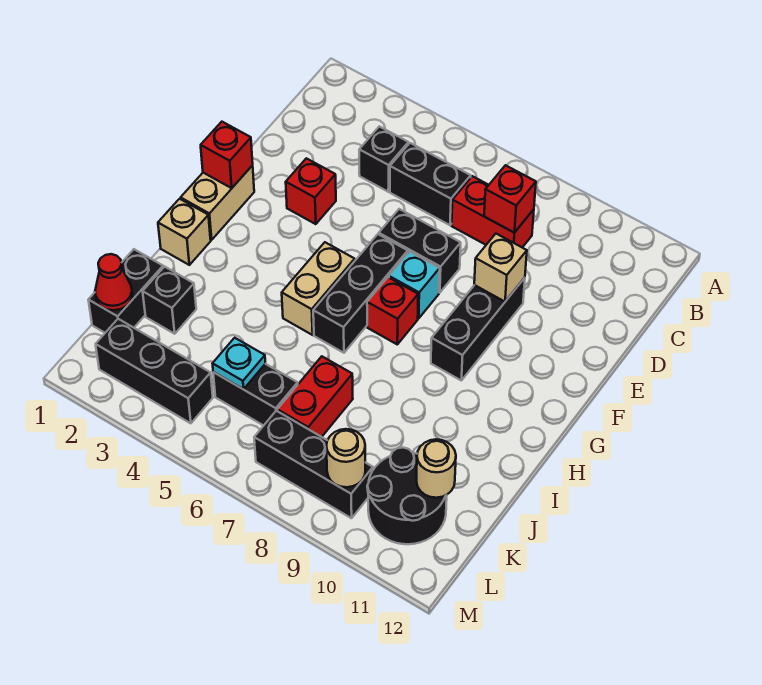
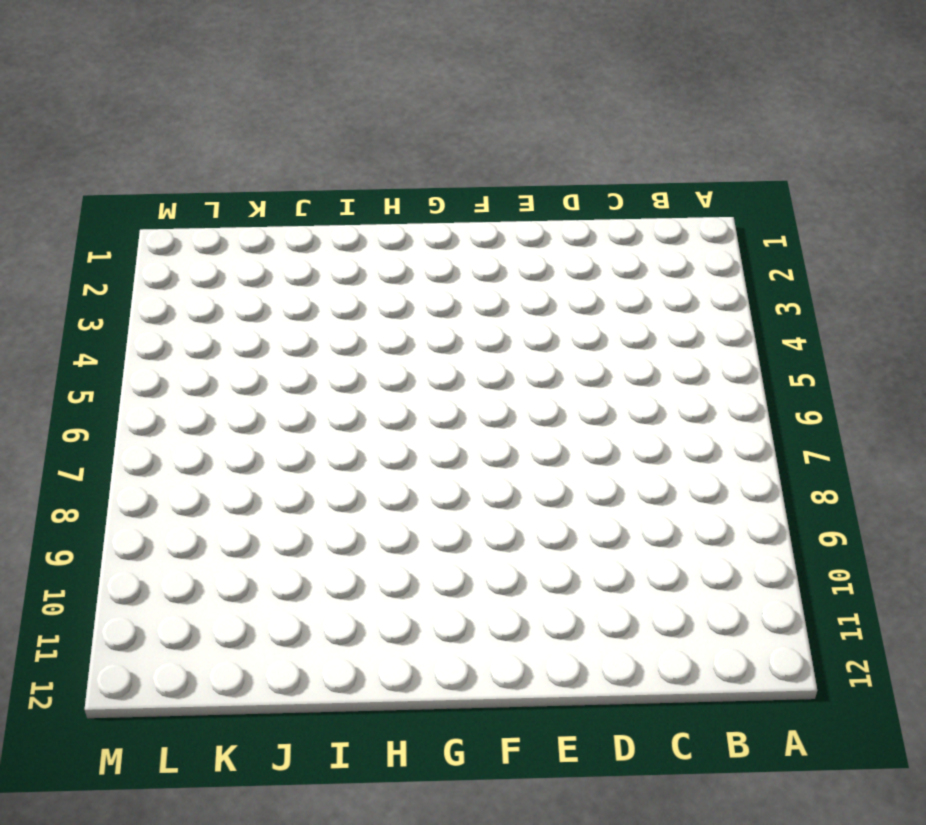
none -> black brick C4 level 1
none -> black brick C5:C6 level 1
none -> red brick C7:C8 level 1

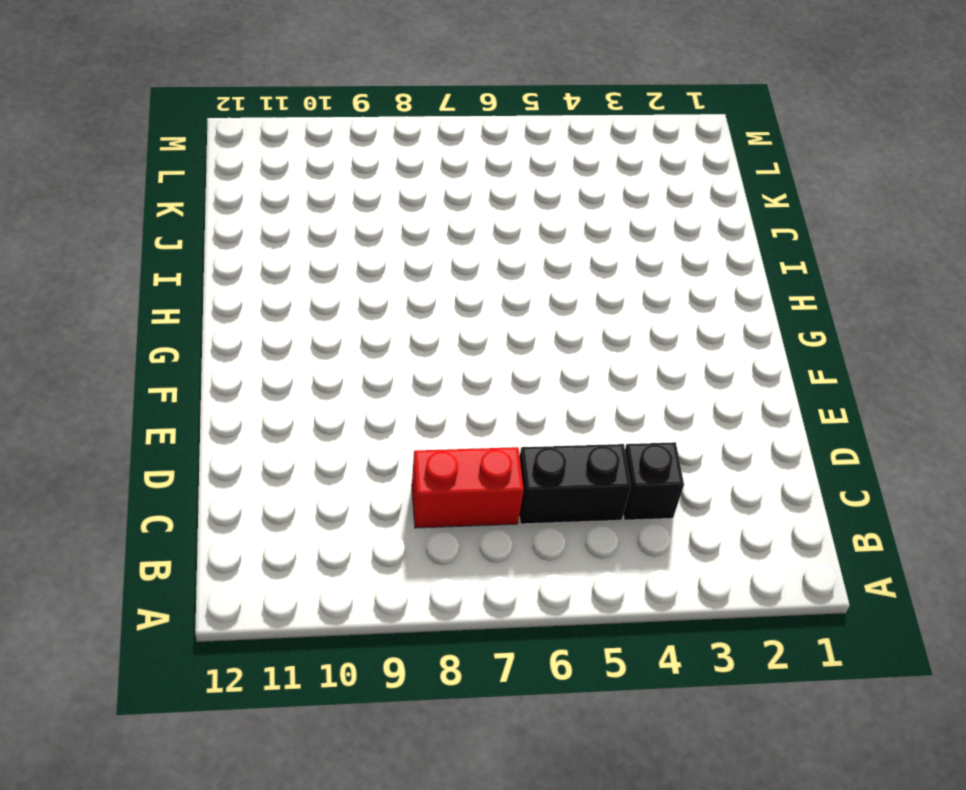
none -> red brick E3 level 1
none -> black brick E6:E7 level 1
none -> black brick E9:G9 level 1

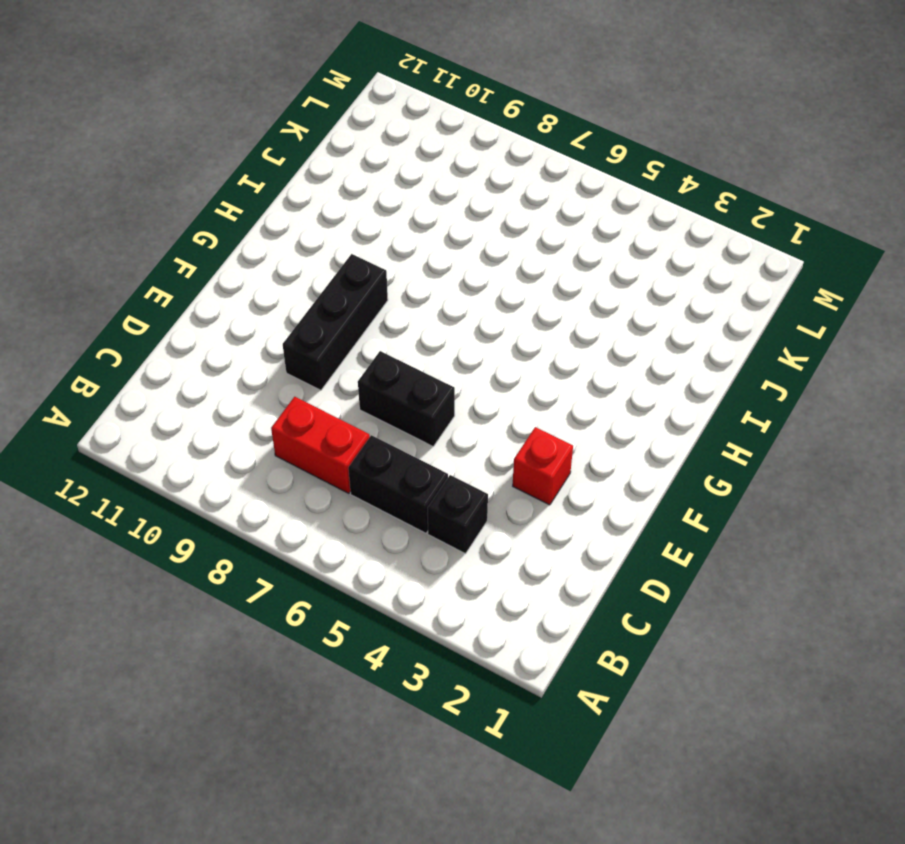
none -> tan brick F1:G1 level 1
none -> black brick F6:H6 level 1
none -> cyan brick F7 level 1

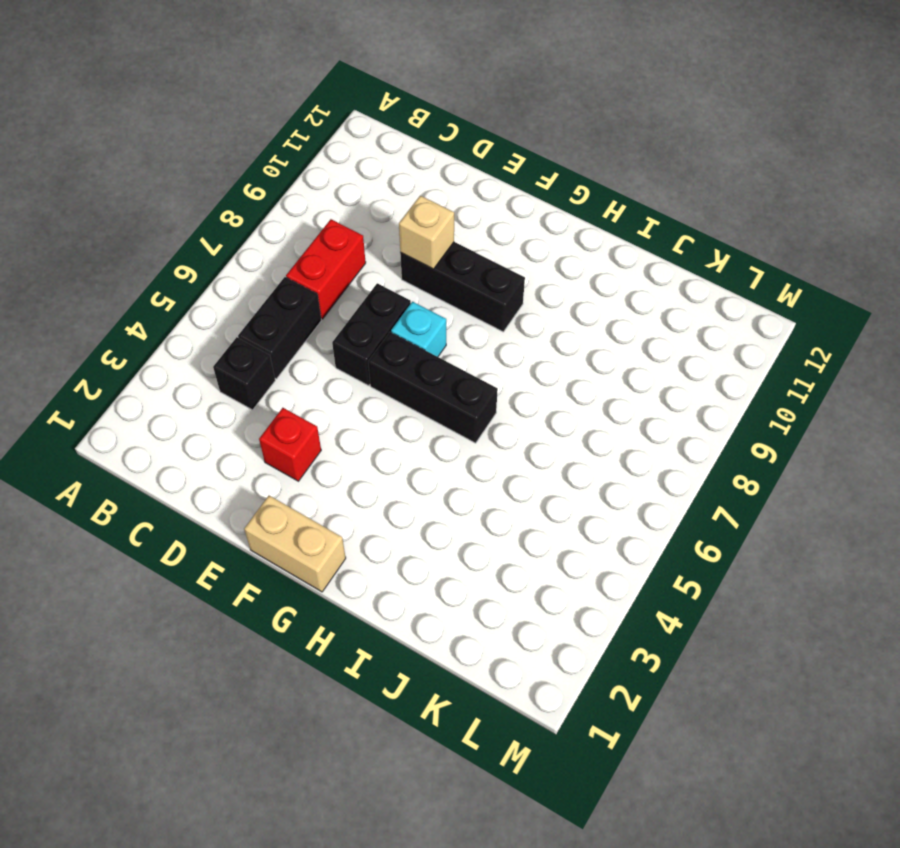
none -> tan brick G5:H5 level 1
none -> red brick G7 level 1
none -> tan brick H1 level 1

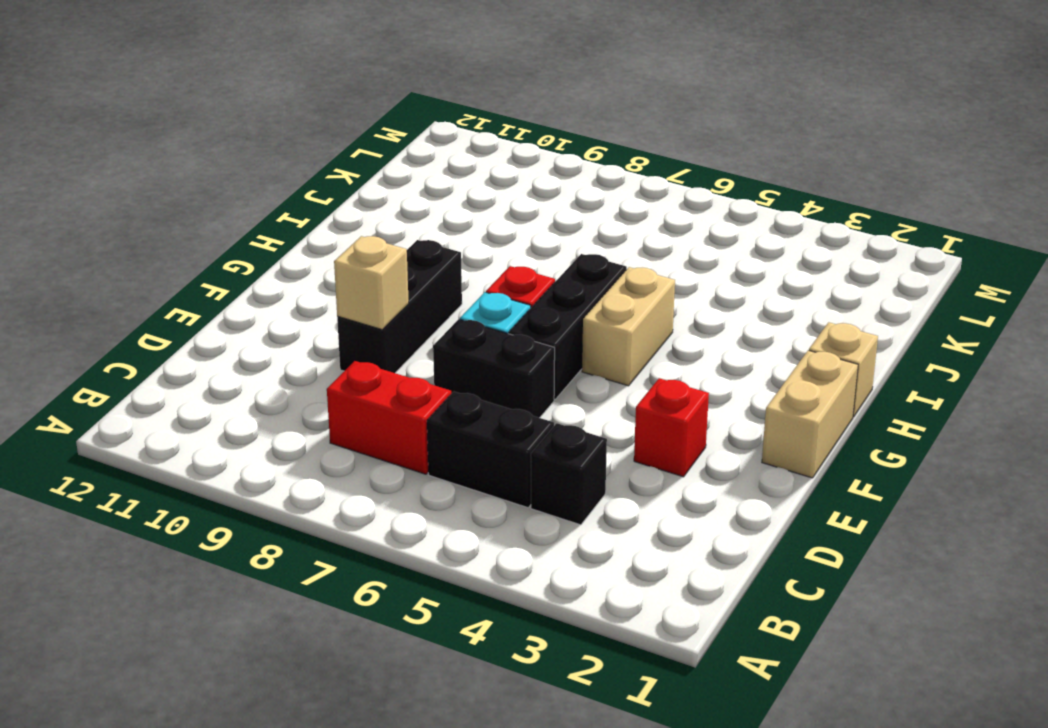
none -> black brick J1:K1 level 1
none -> black brick J2 level 1
none -> red brick J7:K7 level 1

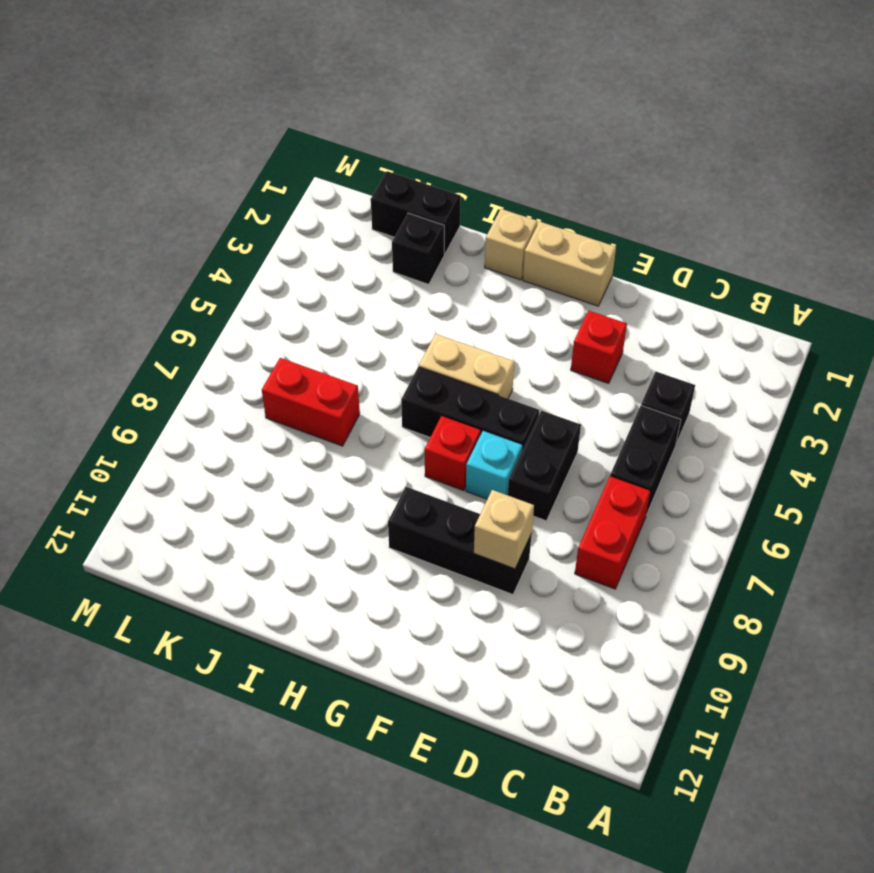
none -> black brick K5:K6 level 1
none -> black round brick K10:L11 level 1
none -> black brick L2:L4 level 1

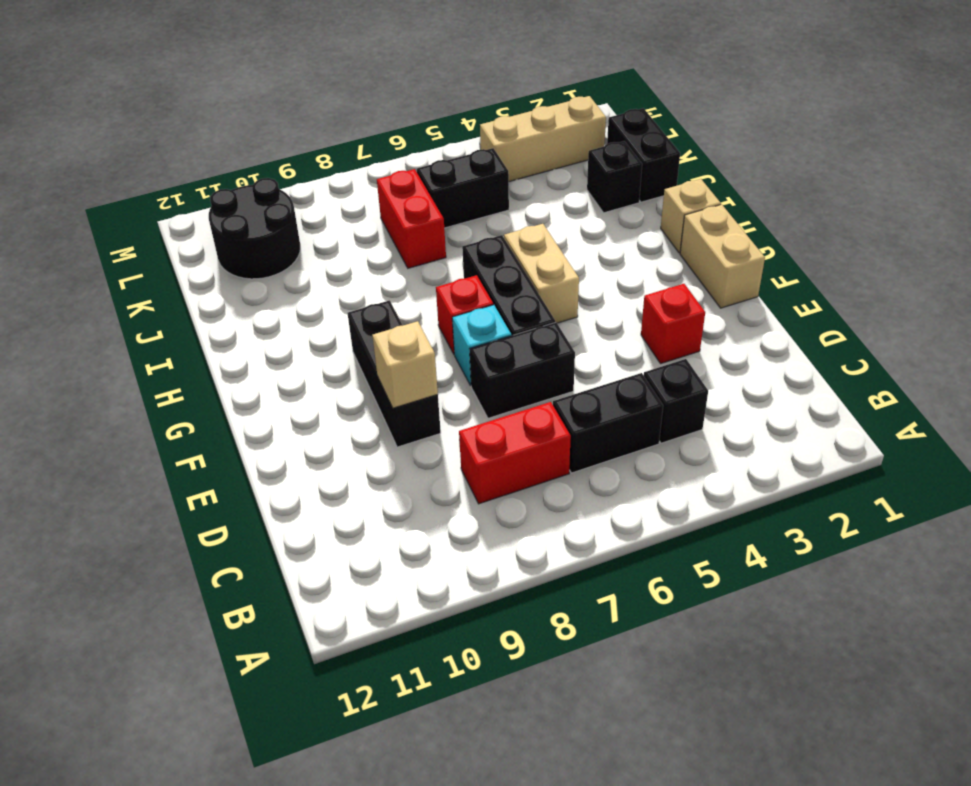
tan brick L2:L4 level 1 -> black brick L2:L4 level 1
none -> black brick L7:L9 level 1
none -> red brick C8 level 2
none -> red brick F1 level 2

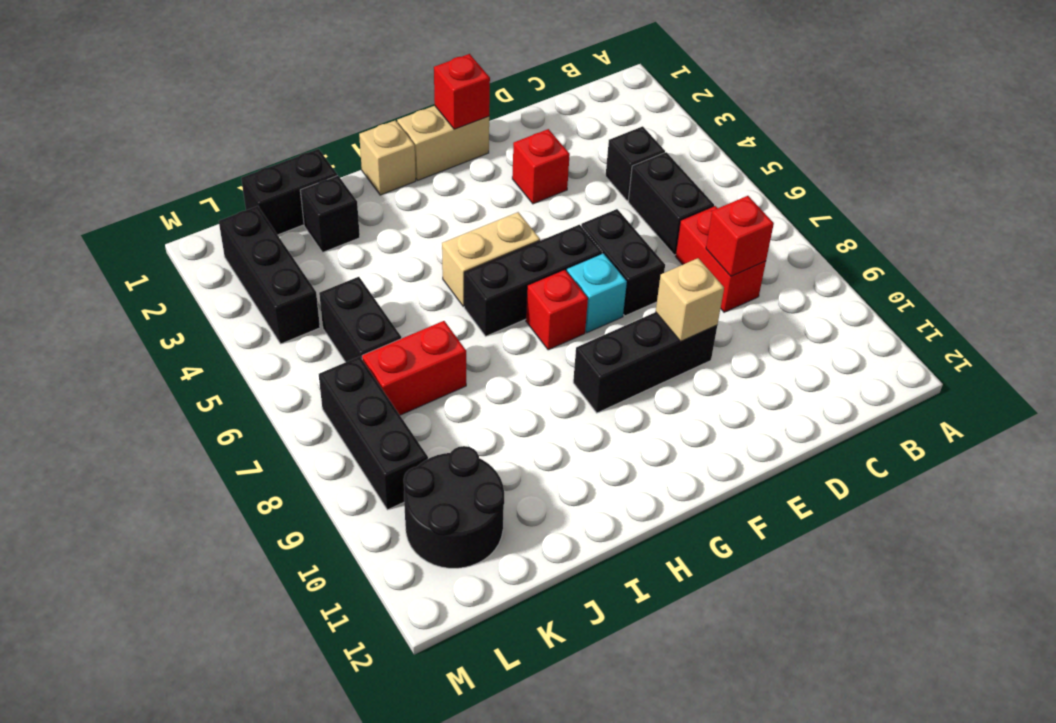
none -> red cone K1 level 2
none -> cyan plate K5 level 2
none -> tan round brick K11 level 2

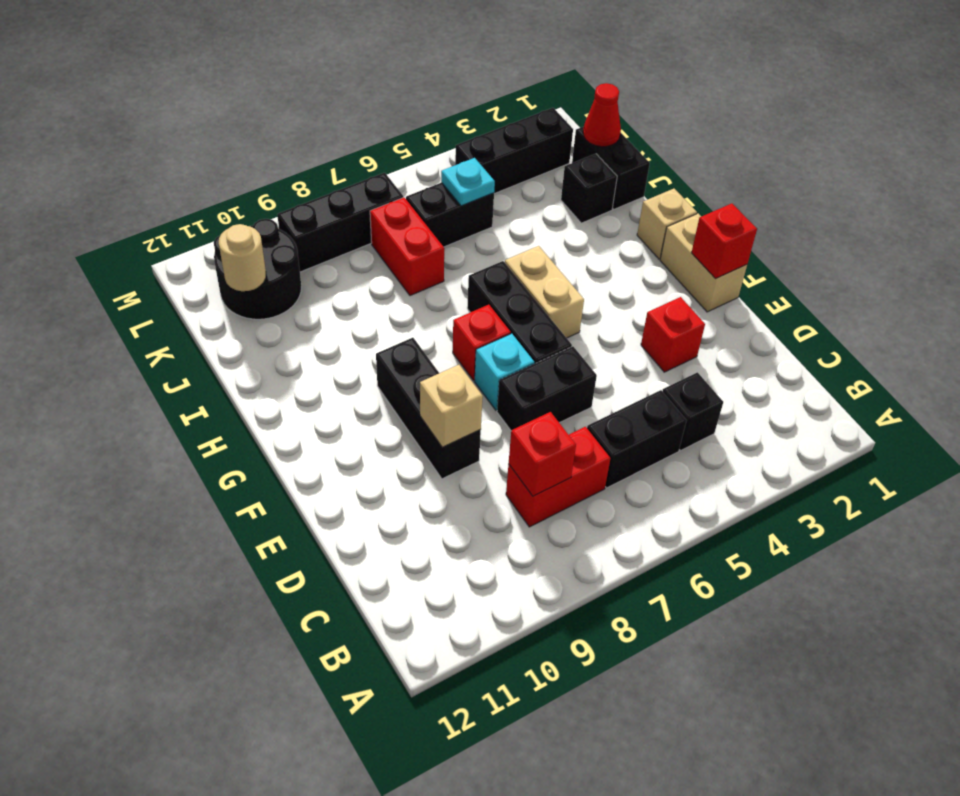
none -> tan round brick L9 level 2

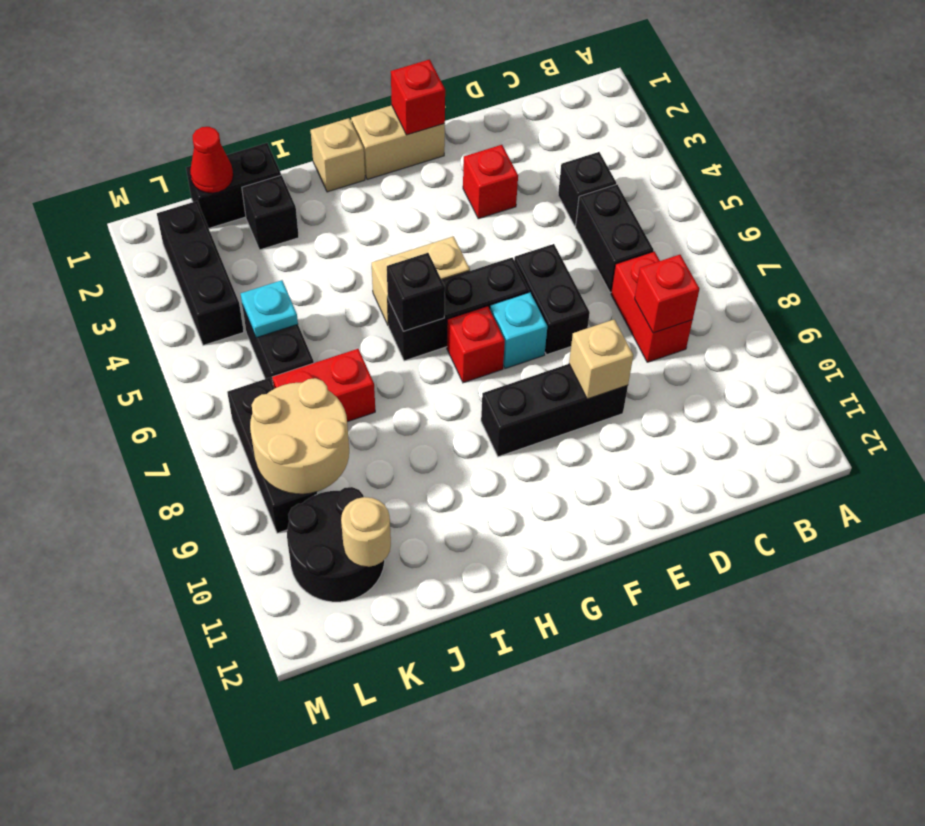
black brick H6 level 2 -> none
tan round brick K8:L9 level 2 -> tan round brick L9 level 2

